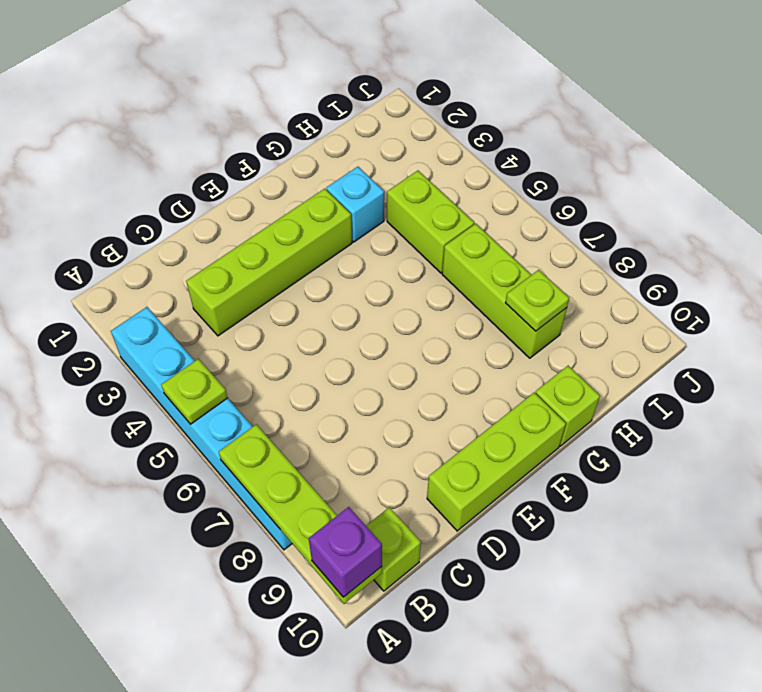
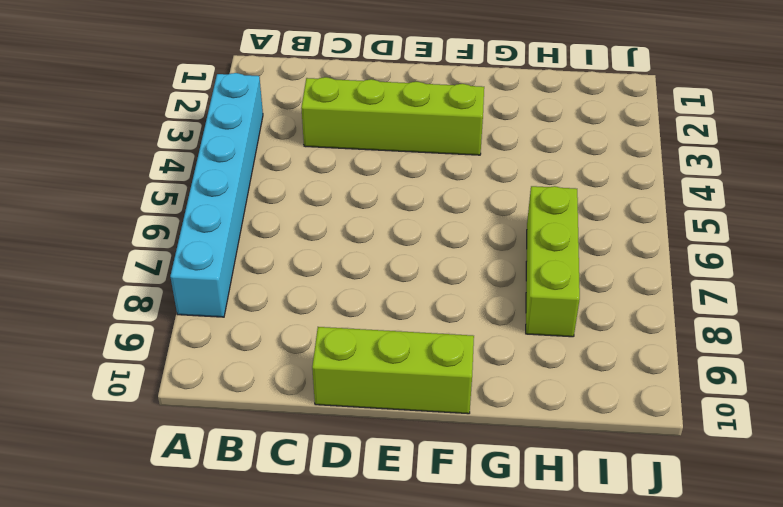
none -> lime brick B10 level 1
none -> cyan brick G3 level 1
none -> lime brick G10 level 1

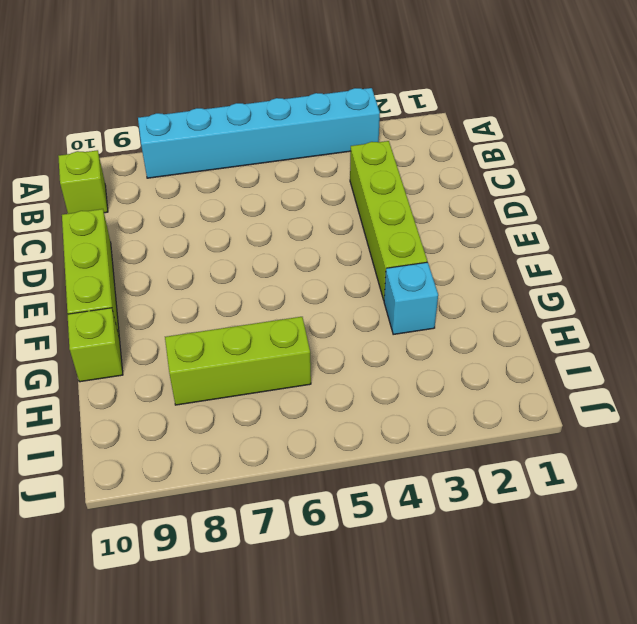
none -> lime brick H4:H5 level 1
none -> lime plate A5 level 2
none -> lime plate A7:A10 level 2

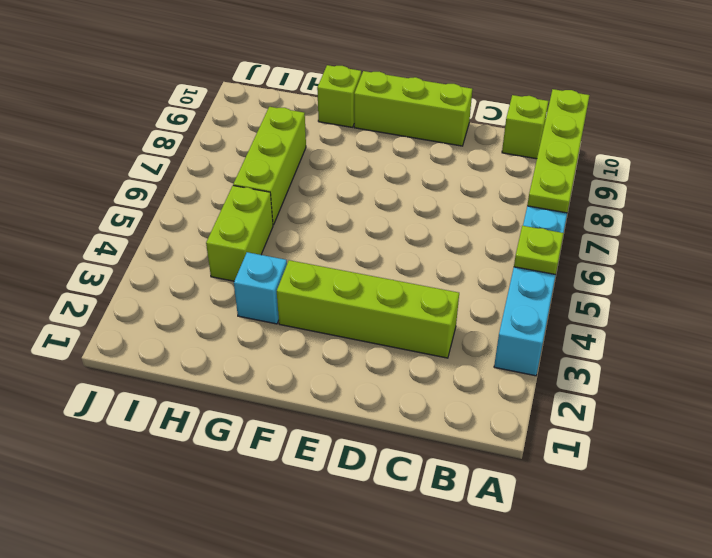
none -> lime plate H8 level 2
none -> purple brick A10 level 3

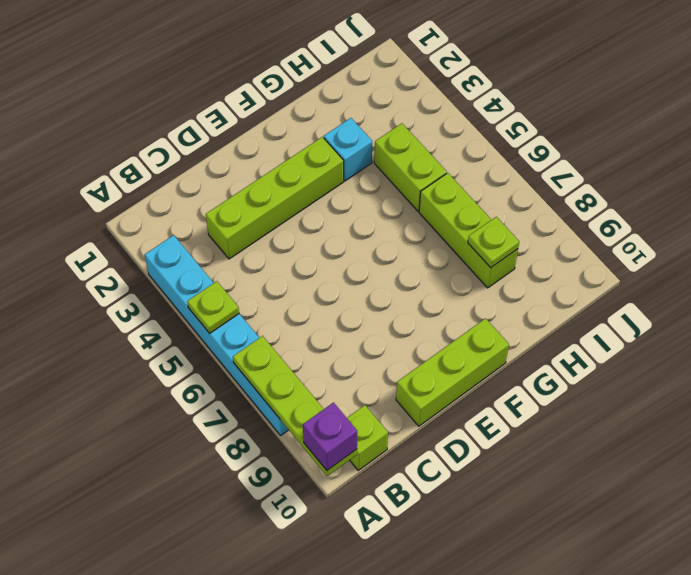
none -> lime brick G10 level 1

